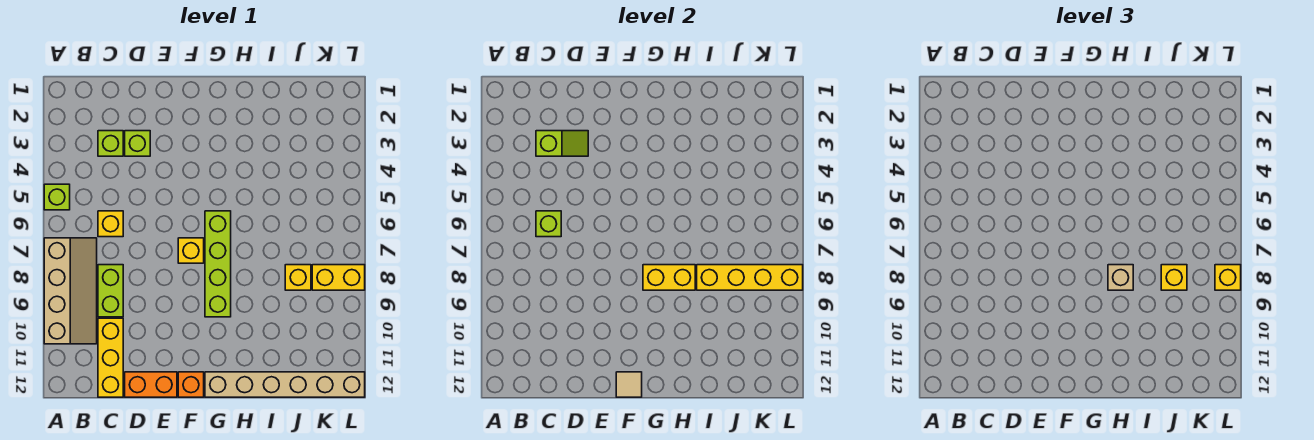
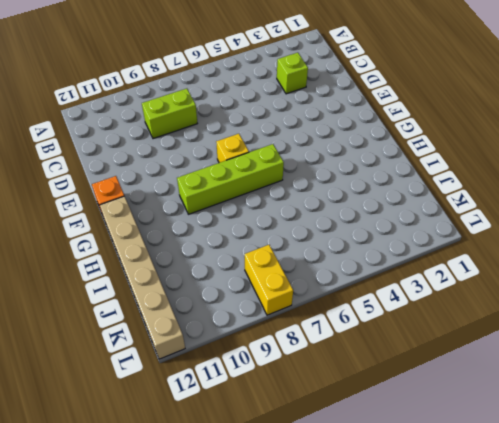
none -> lime brick A5 level 1
none -> tan slope A7:B10 level 1 top A
none -> yellow brick C6 level 1

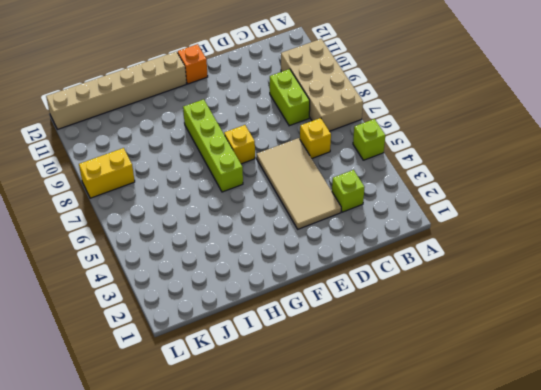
tan brick A7:B10 level 1 -> tan slope A7:B10 level 1 top A
tan tile D3:E6 level 1 -> lime brick D3 level 1
none -> yellow brick C10:C12 level 1
none -> orange brick D12:E12 level 1
none -> yellow brick J8 level 1

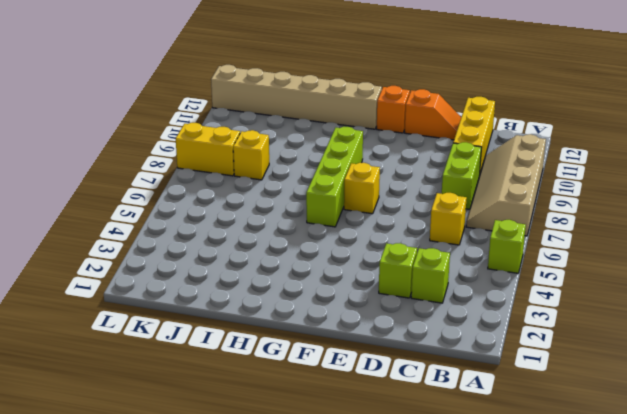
orange slope D12:E12 level 1 top E -> orange brick D12:E12 level 1
none -> lime slope C3:D3 level 2 top C
none -> lime brick C6 level 2
none -> tan tile F12 level 2

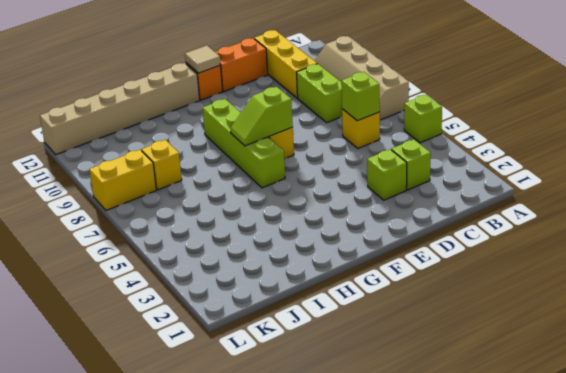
lime slope F7:G7 level 2 top F -> lime slope C3:D3 level 2 top C
none -> yellow brick G8:H8 level 2
none -> yellow brick I8:L8 level 2
none -> tan brick H8 level 3

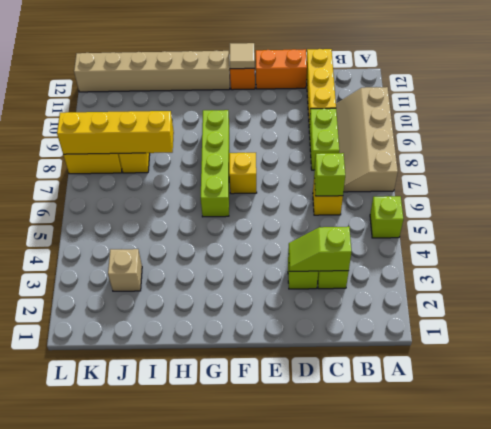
tan brick J3 level 1 -> tan brick H8 level 3
none -> yellow brick G8:H8 level 2
none -> yellow brick J8 level 3
none -> yellow brick L8 level 3

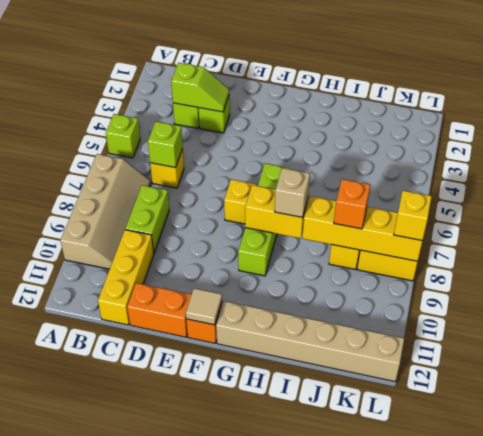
orange brick J8 level 3 -> yellow brick J8 level 3

